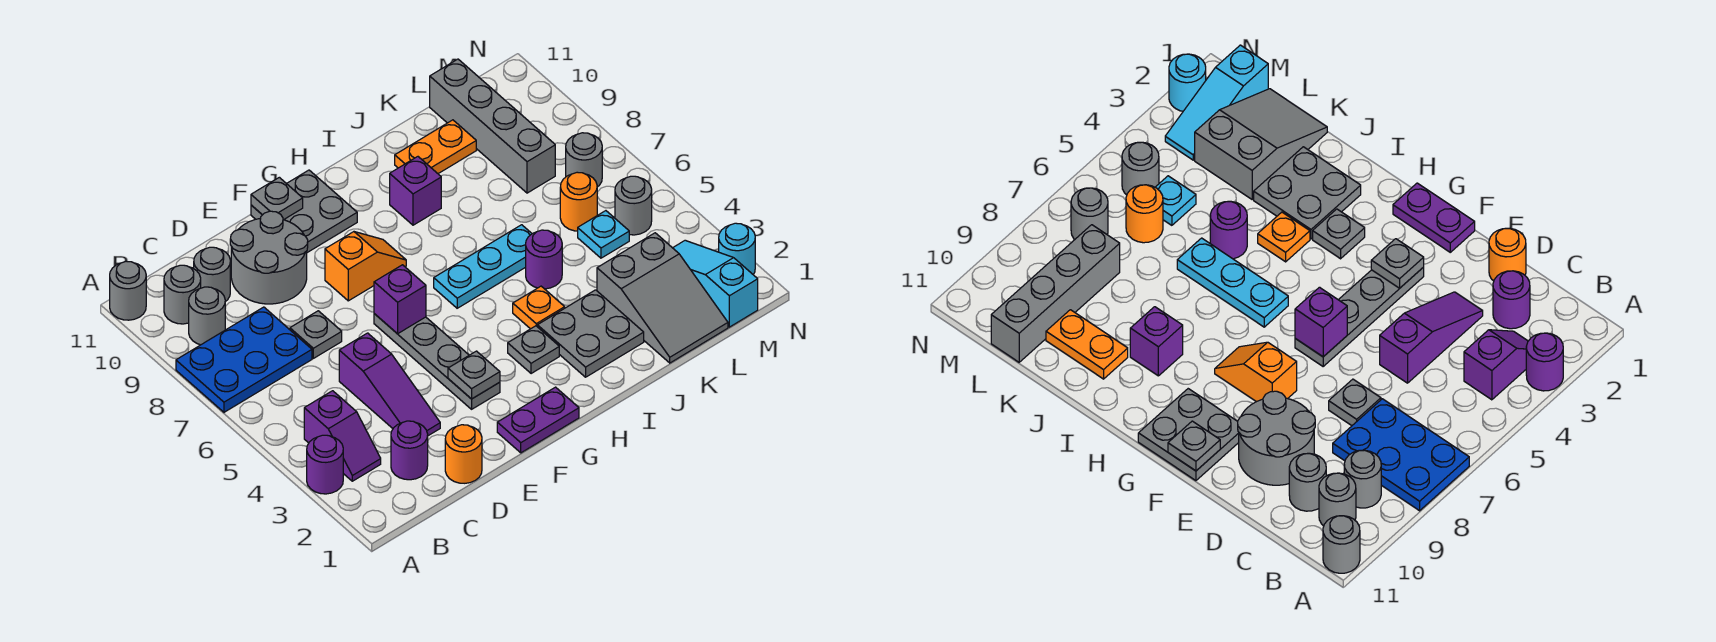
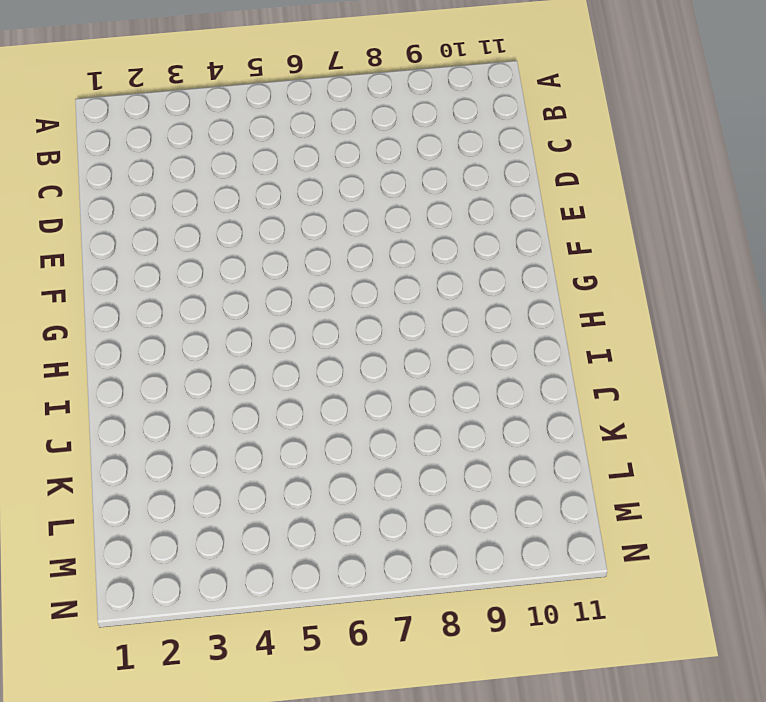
none -> purple round brick A3 level 1
none -> blue plate A7:C8 level 1
none -> grey round brick A11 level 1
none -> purple slope B3:B4 level 1 top 4

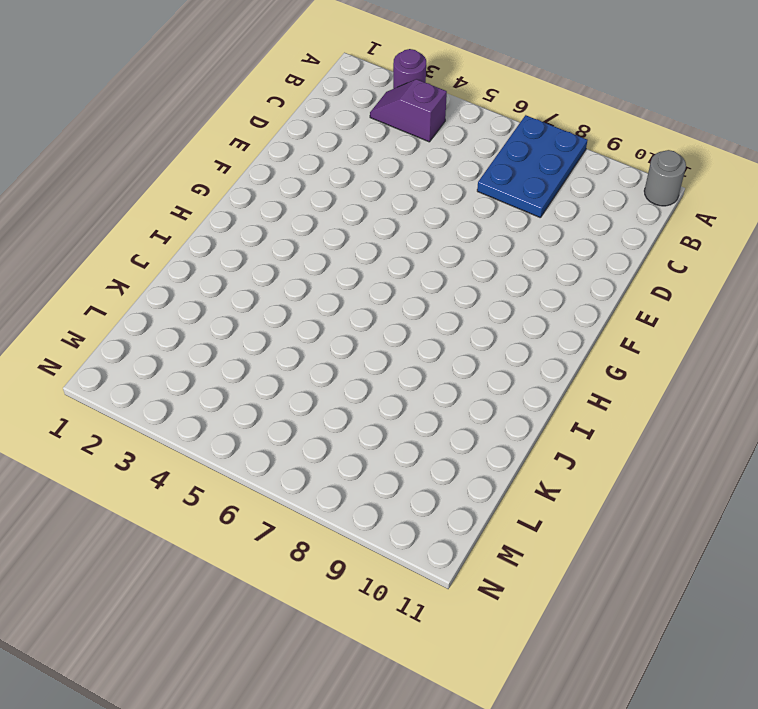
none -> grey round brick B9 level 1
none -> grey round brick B10 level 1
none -> purple round brick C2 level 1
none -> grey round brick C10 level 1

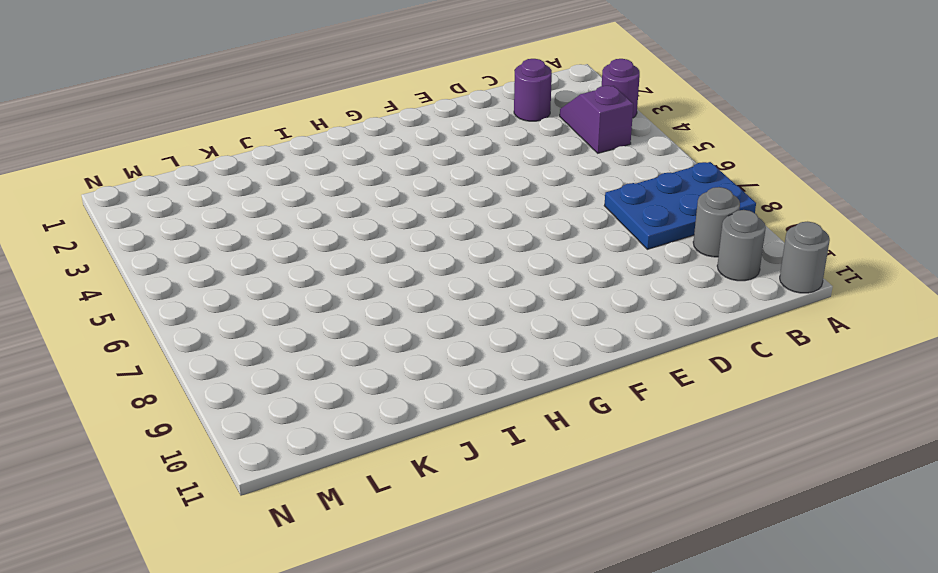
none -> grey round brick C10 level 1
none -> orange round brick D1 level 1
none -> purple slope D3:D5 level 1 top 5
none -> grey plate D7 level 1

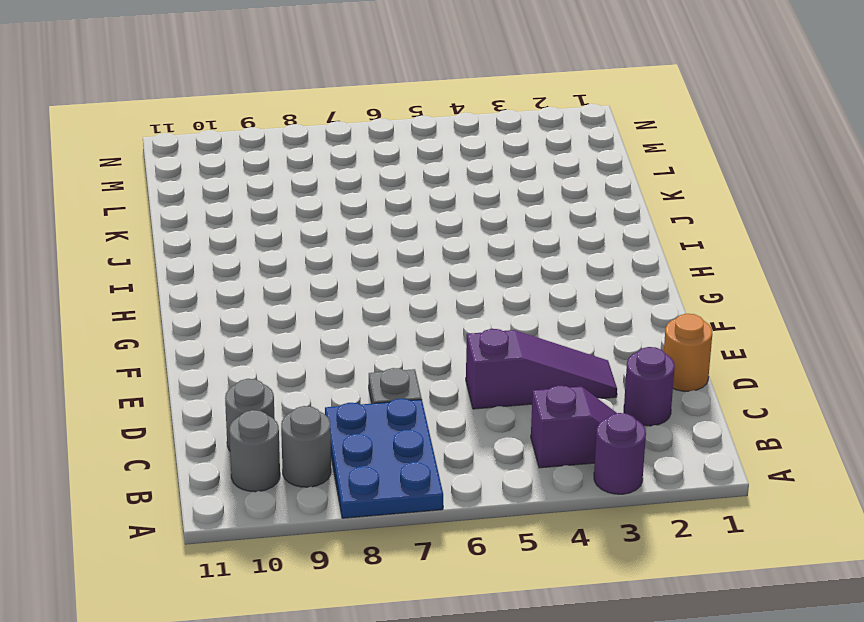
none -> grey round brick A11 level 1
none -> grey round brick D9:E10 level 1
none -> purple plate F1:G1 level 1
none -> grey plate F3:F6 level 1

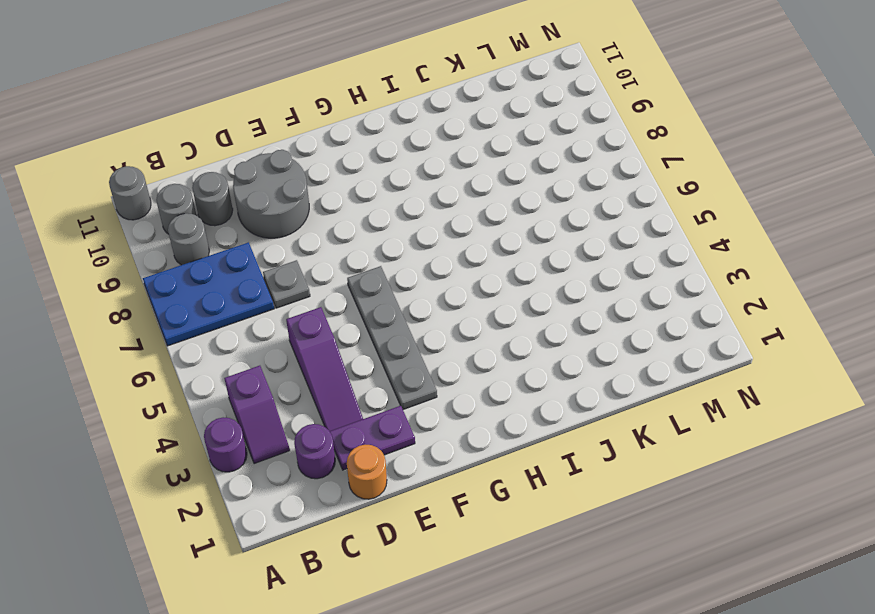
purple plate D2:E2 level 1 -> purple plate F1:G1 level 1
none -> orange slope F8:G8 level 1 top F
none -> grey plate F10:G11 level 1
none -> grey plate H3 level 1
none -> cyan plate H6:J6 level 1

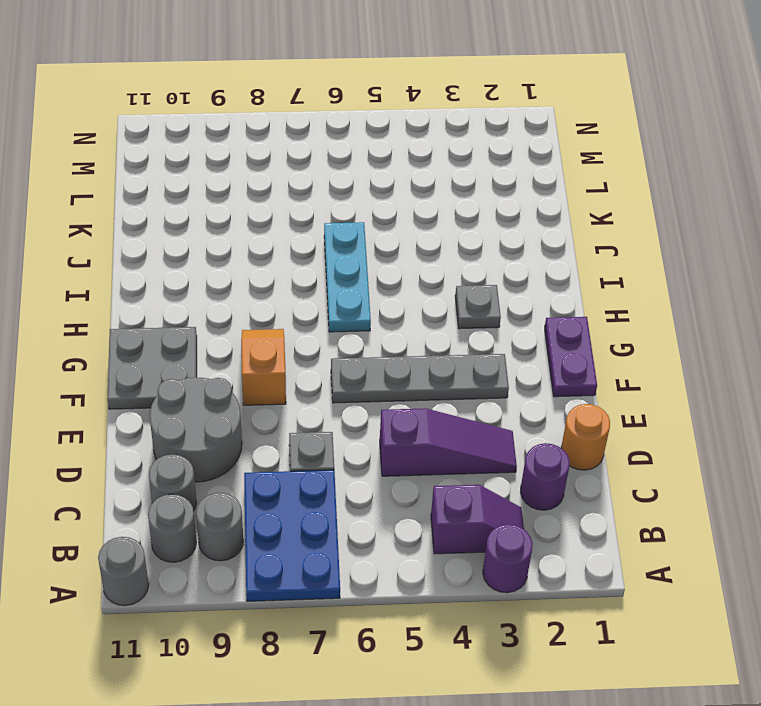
none -> grey plate I2:J3 level 1
none -> orange plate I4 level 1
none -> purple brick I9 level 1
none -> purple round brick J5 level 1

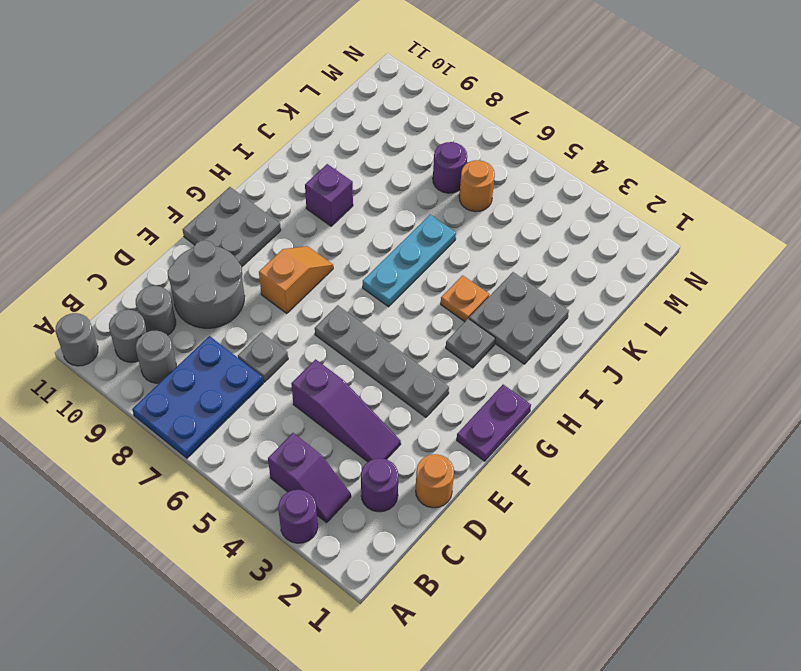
purple round brick L7 level 1 -> purple round brick J5 level 1
none -> orange plate J10:K10 level 1
none -> grey slope K1:L3 level 1 top 3
none -> cyan plate L5 level 1
none -> grey brick L8:L11 level 1

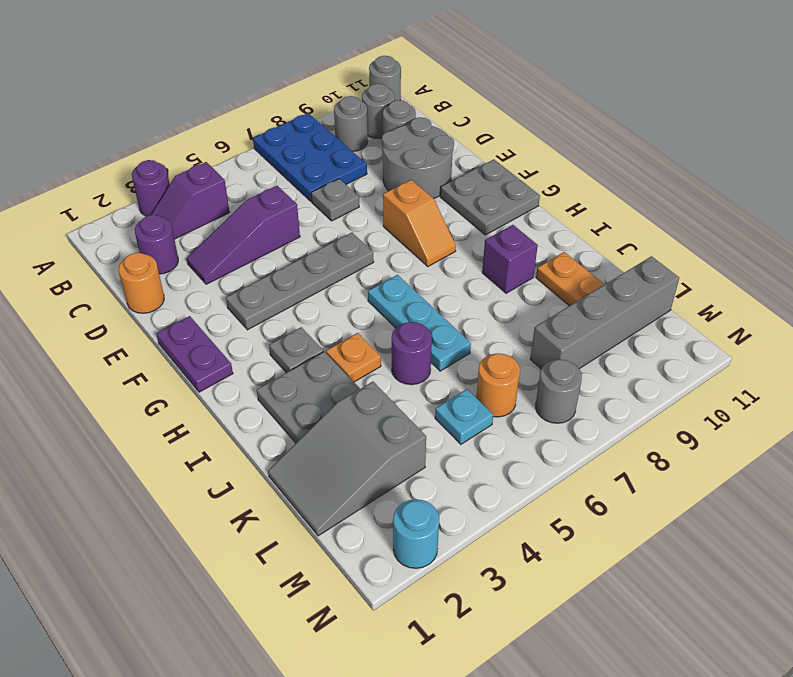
none -> cyan slope M1:M3 level 1 top 1
none -> grey round brick M5 level 1
none -> grey plate F3 level 2
none -> purple brick F6 level 2

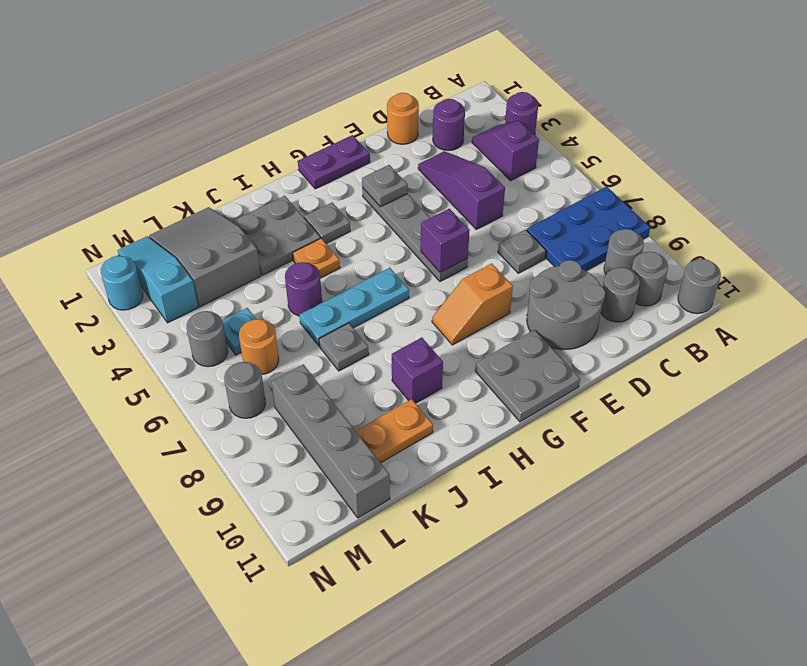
grey plate J7 level 1 -> grey plate F11 level 2
cyan slope M1:M3 level 1 top 3 -> cyan slope M1:M3 level 1 top 1

